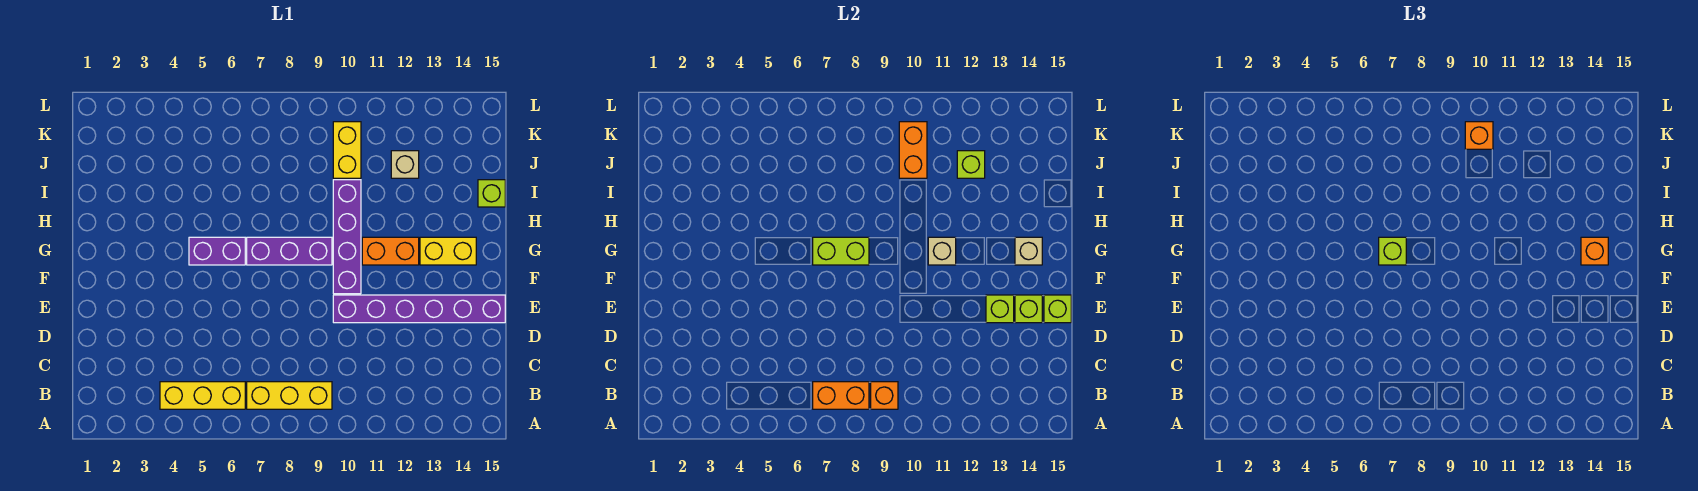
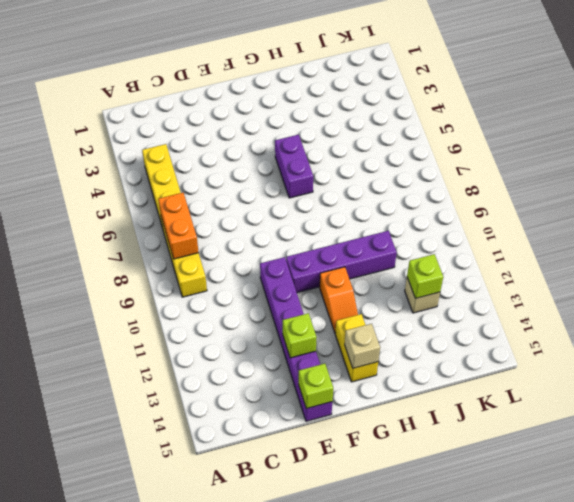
orange slope G11:G12 level 1 top 11 -> orange brick G11:G12 level 1
none -> purple brick G7:G9 level 1
none -> lime brick I15 level 1
none -> yellow brick J10:K10 level 1

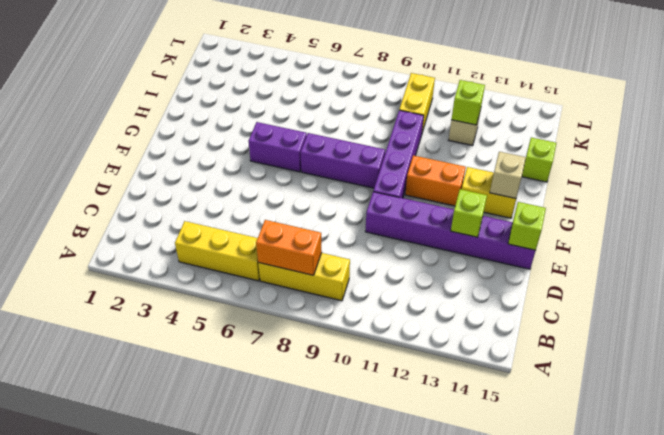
none -> orange brick B9 level 2
none -> lime brick E14 level 2
none -> lime brick G7:G8 level 2

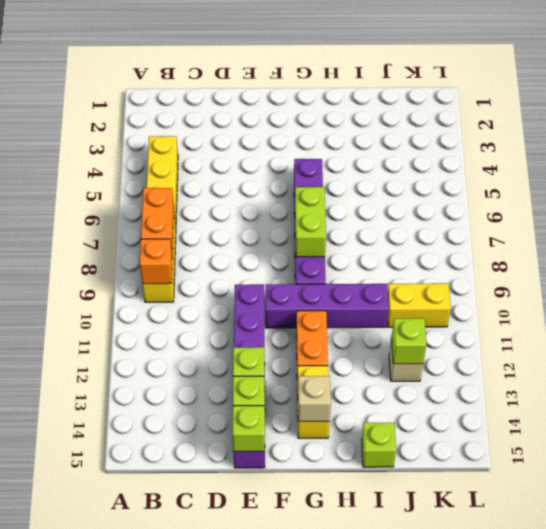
none -> tan brick G11 level 2
none -> orange brick J10:K10 level 2
none -> lime brick G7 level 3

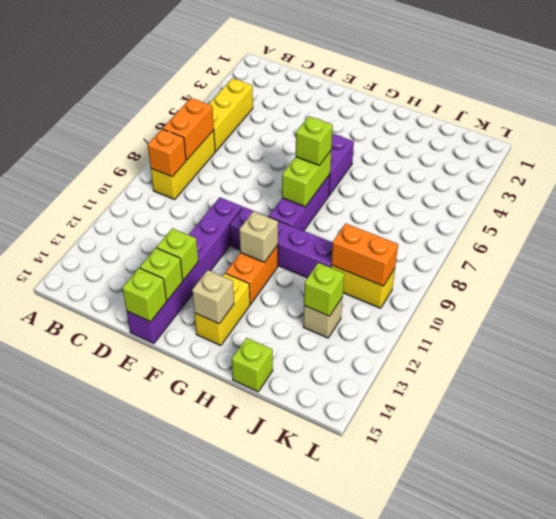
none -> orange brick G14 level 3
none -> orange brick K10 level 3

